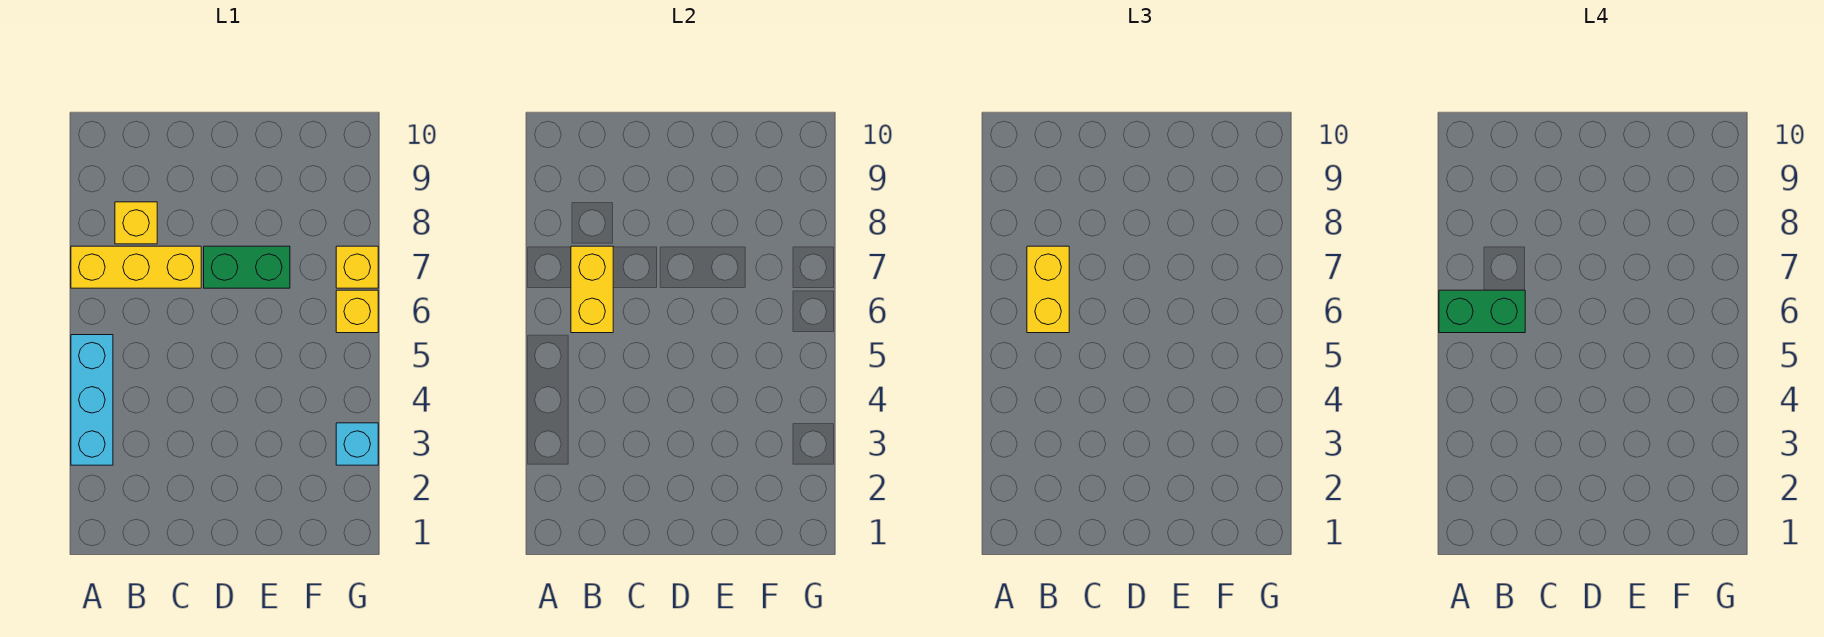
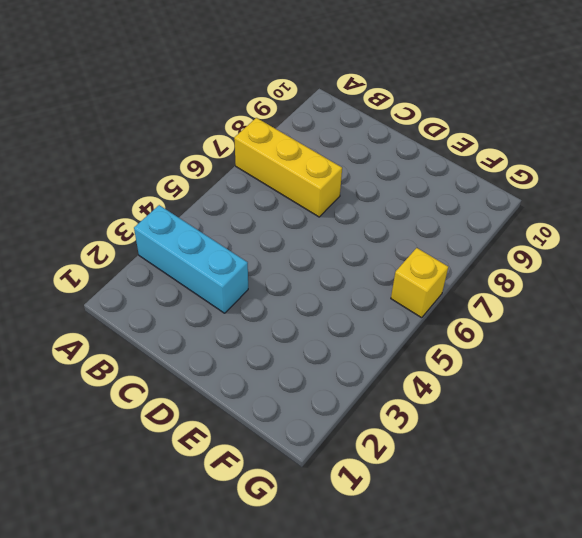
cyan brick A3:C3 level 1 -> cyan brick A3:A5 level 1
none -> yellow brick B8 level 1
none -> green brick D7:E7 level 1

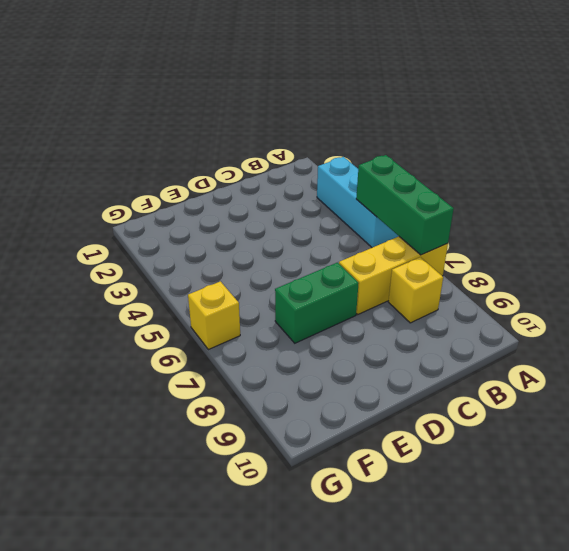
green brick A5:A7 level 2 -> none
none -> cyan brick G3 level 1
none -> yellow brick G7 level 1

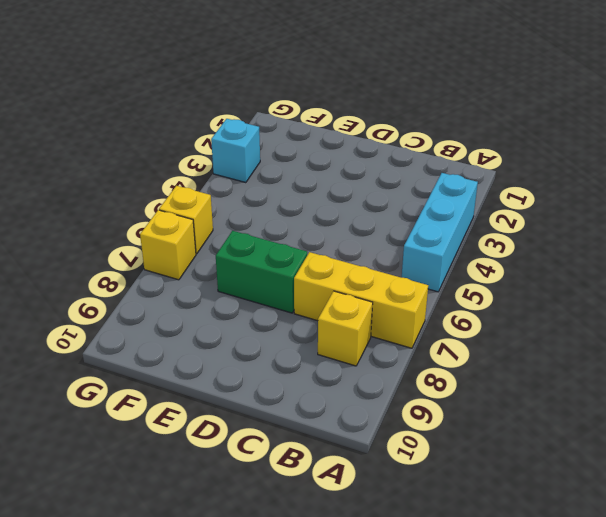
none -> yellow brick B6:B7 level 2
none -> yellow brick B6:B7 level 3

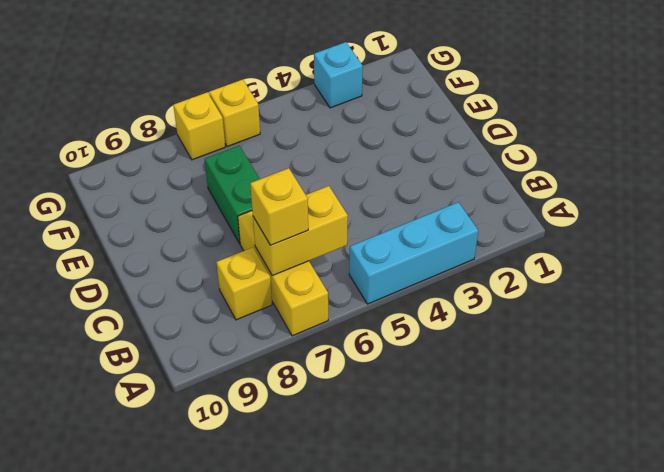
yellow brick B7 level 3 -> yellow brick B6:B7 level 3
none -> green brick A6:B6 level 4

